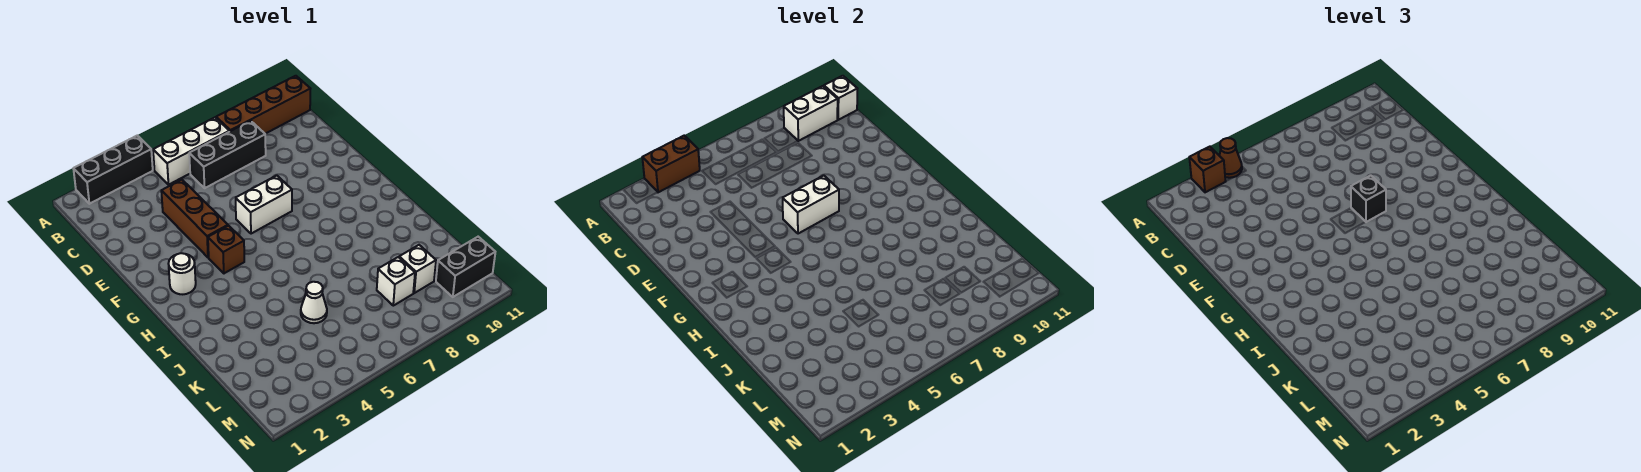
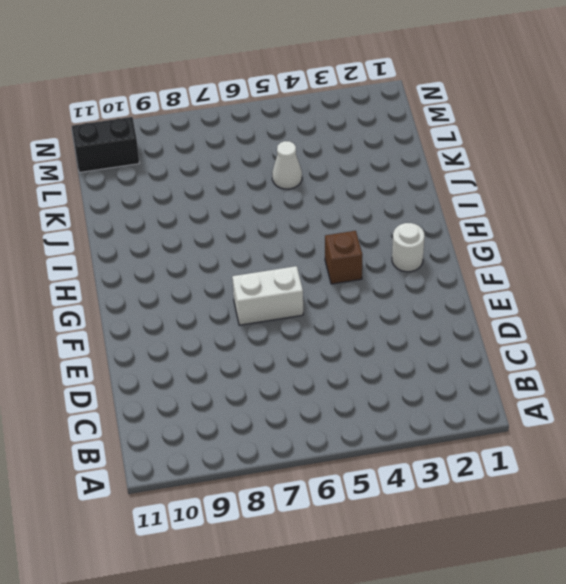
none -> black brick A2:A4 level 1
none -> white brick B5:B7 level 1
none -> brown brick B8:B11 level 1

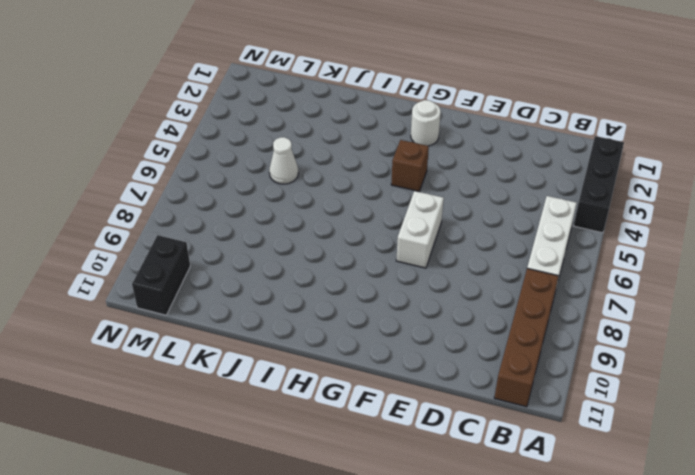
none -> black brick C6:C8 level 1
none -> brown brick D4:F4 level 1
none -> white brick L8 level 1

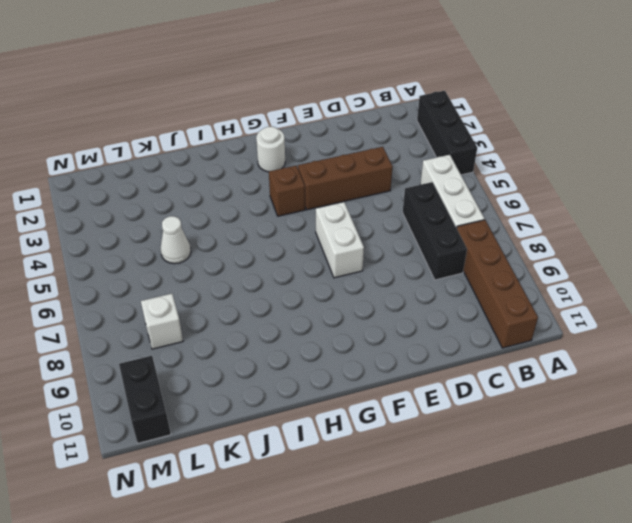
none -> white brick L9 level 1
none -> brown brick A3:A4 level 2
none -> white brick B9:B10 level 2

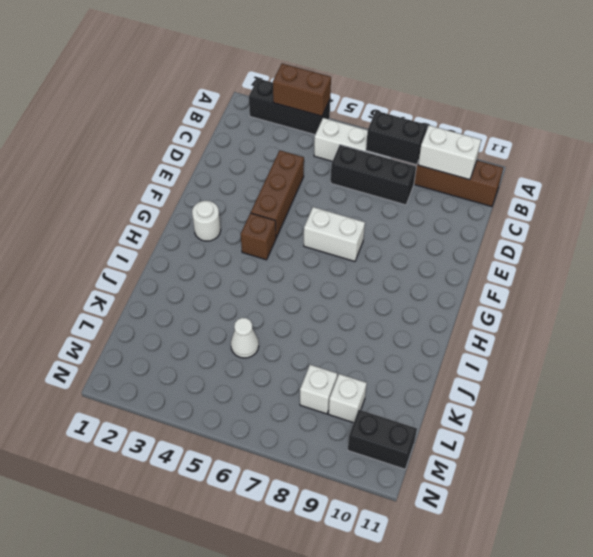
black brick B7:B8 level 2 -> none
none -> white brick B11 level 2
none -> white brick F6:F7 level 2
none -> brown brick A3 level 3

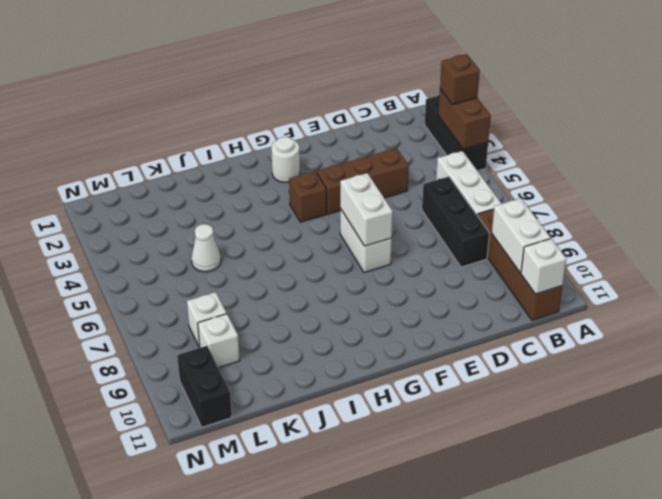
none -> brown cone A4 level 3
none -> black brick F7 level 3

